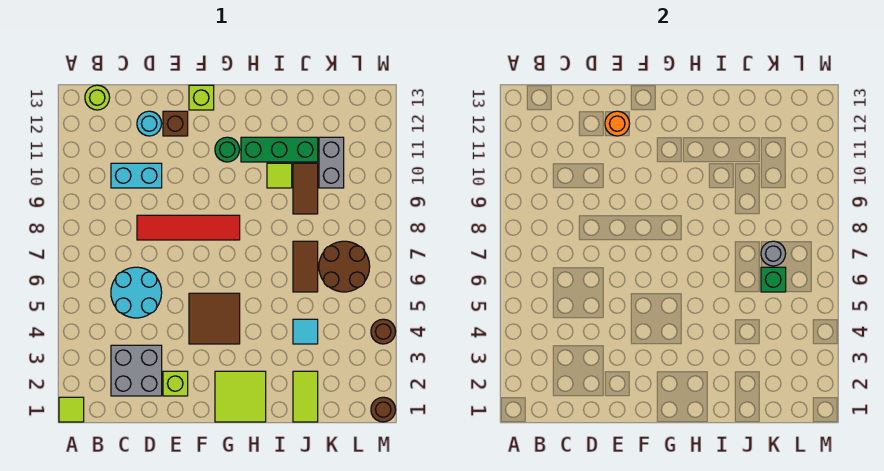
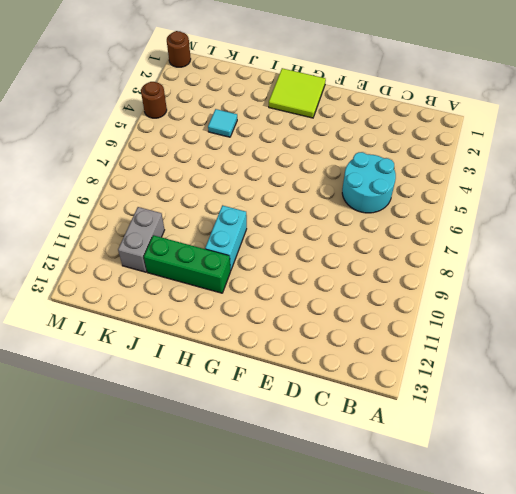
cyan brick H9:H10 level 1 -> cyan brick C10:D10 level 1
none -> lime tile A1 level 1
none -> lime round brick B13 level 1
none -> grey brick C2:D3 level 1

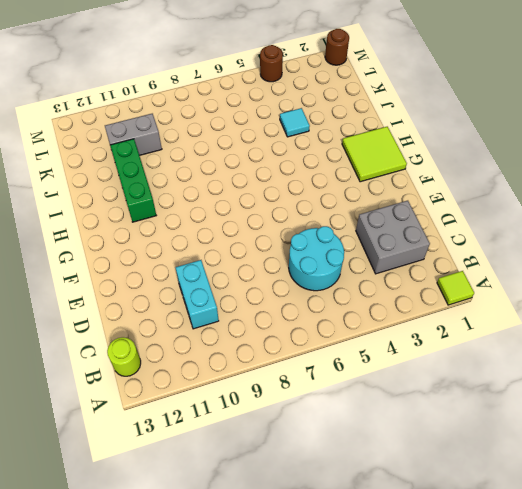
none -> red tile D8:G8 level 1
none -> cyan round brick D12 level 1
none -> lime brick E2 level 1

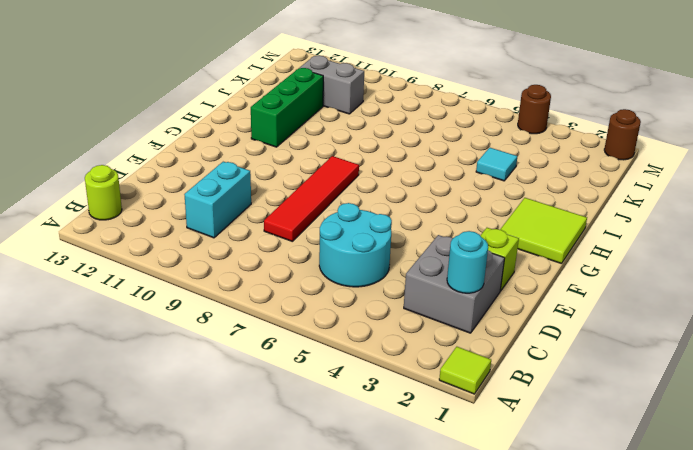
cyan round brick C2 level 2 -> cyan round brick D12 level 1
none -> brown brick E12 level 1
none -> brown tile F4:G5 level 1
none -> lime brick F13 level 1

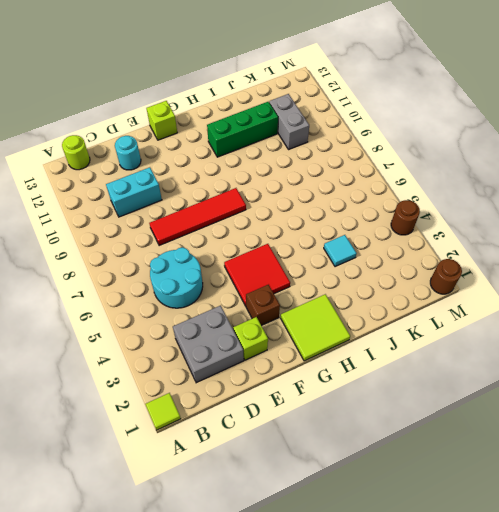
brown brick F3 level 1 -> brown brick E12 level 1
red tile F4:G5 level 1 -> brown tile F4:G5 level 1
none -> green round brick G11 level 1
none -> lime tile I10 level 1
none -> lime tile J1:J2 level 1

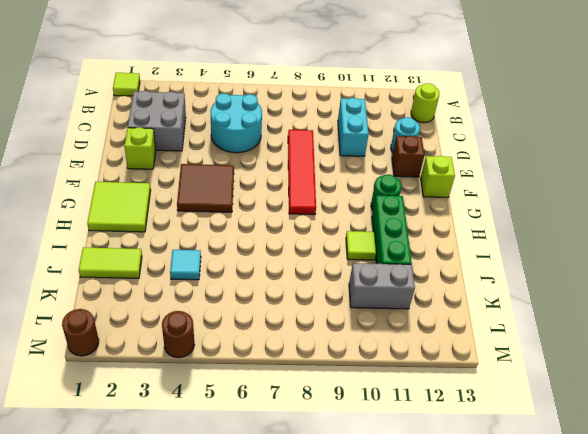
none -> brown tile J6:J7 level 1
none -> brown tile J9:J10 level 1
none -> brown round brick K6:L7 level 1

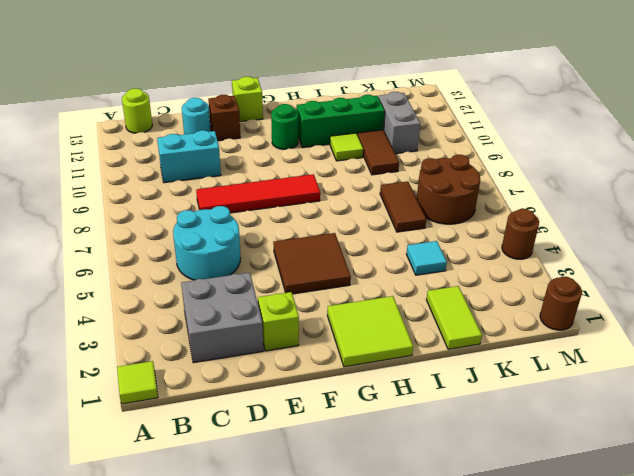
none -> orange round brick E12 level 2
none -> green brick K6 level 2
none -> grey round brick K7 level 2

